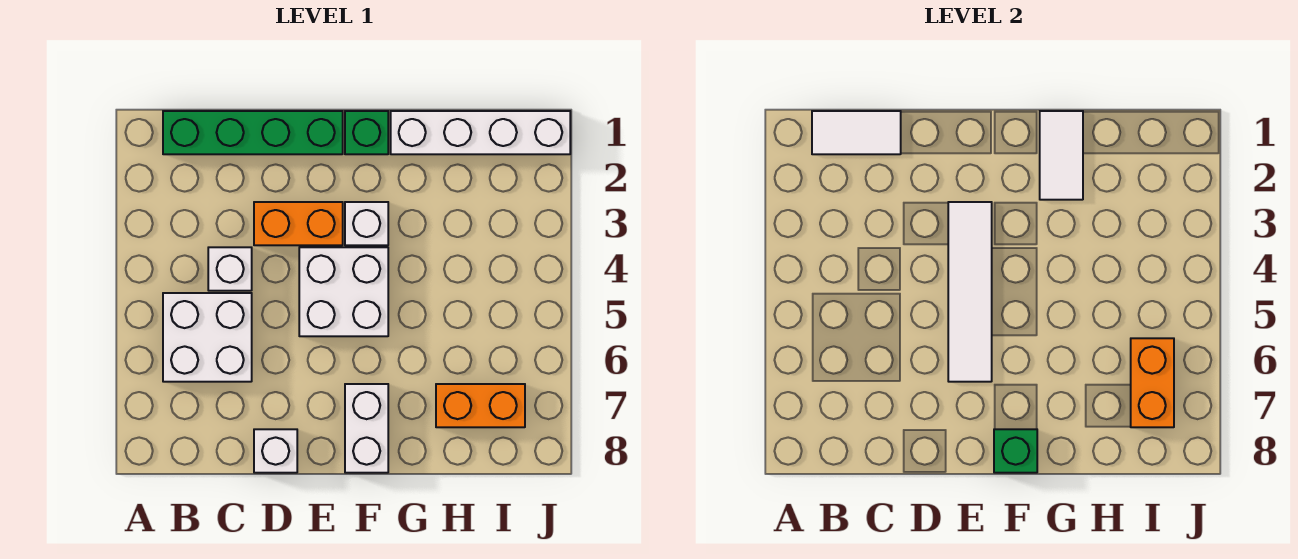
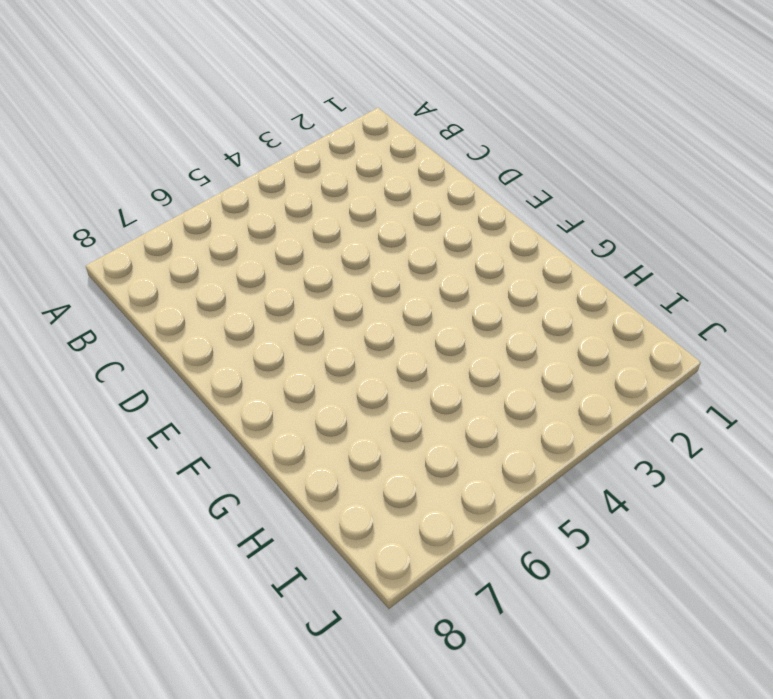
none -> green brick B1:E1 level 1
none -> white brick B5:C6 level 1
none -> white brick C4 level 1

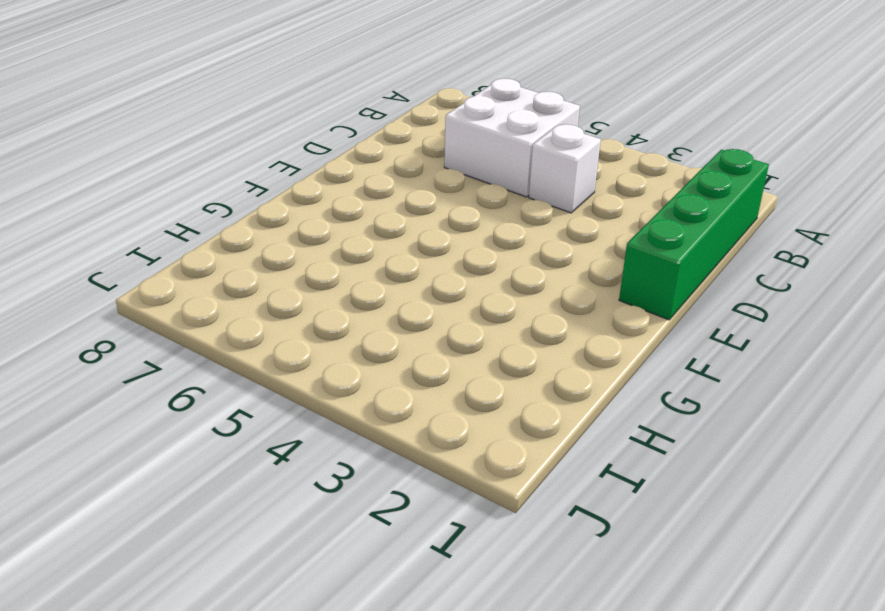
none -> orange brick D3:E3 level 1
none -> white brick D8 level 1
none -> white brick E4:F5 level 1

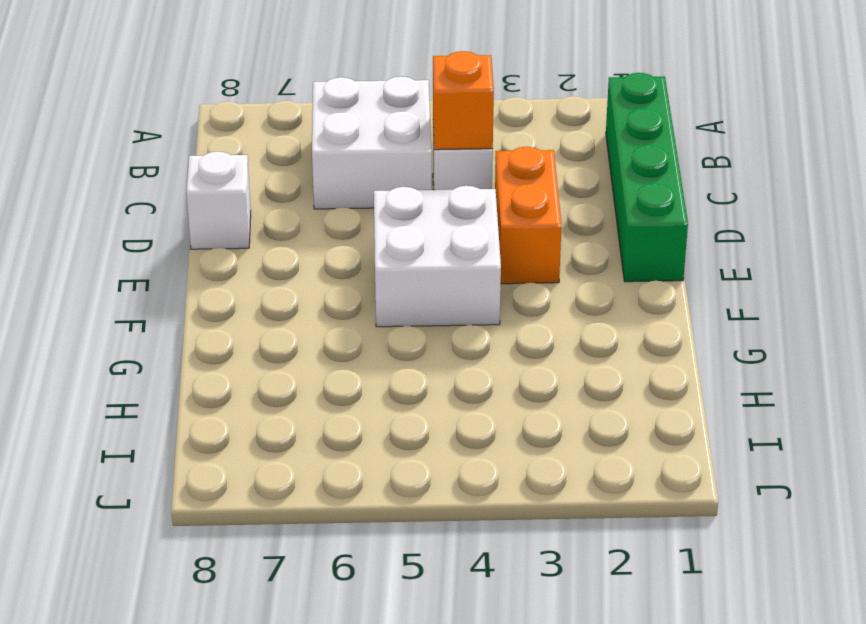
orange brick C4 level 2 -> none
none -> green brick F1 level 1
none -> white brick F3 level 1
none -> white brick F7:F8 level 1

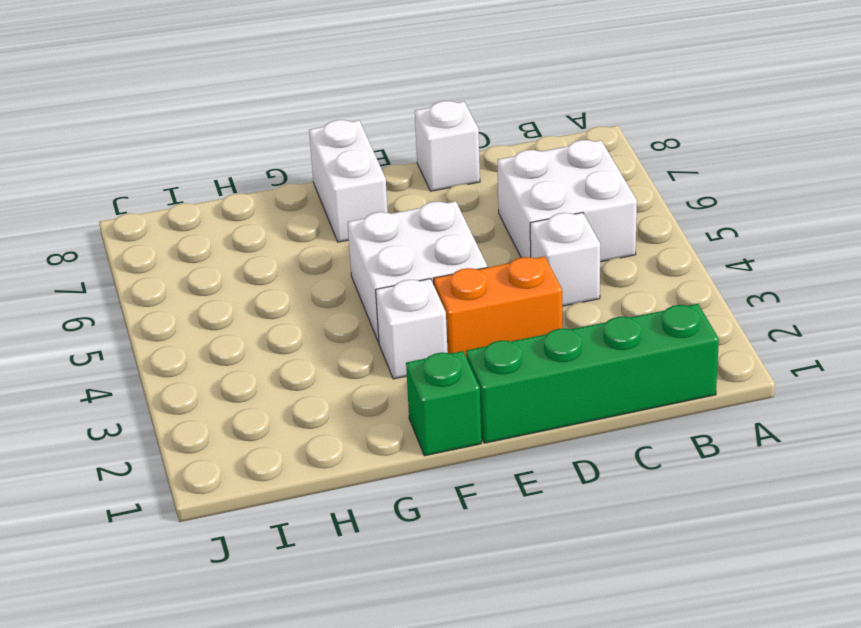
none -> white brick G1:J1 level 1
none -> orange brick H7:I7 level 1
none -> white tile B1:C1 level 2

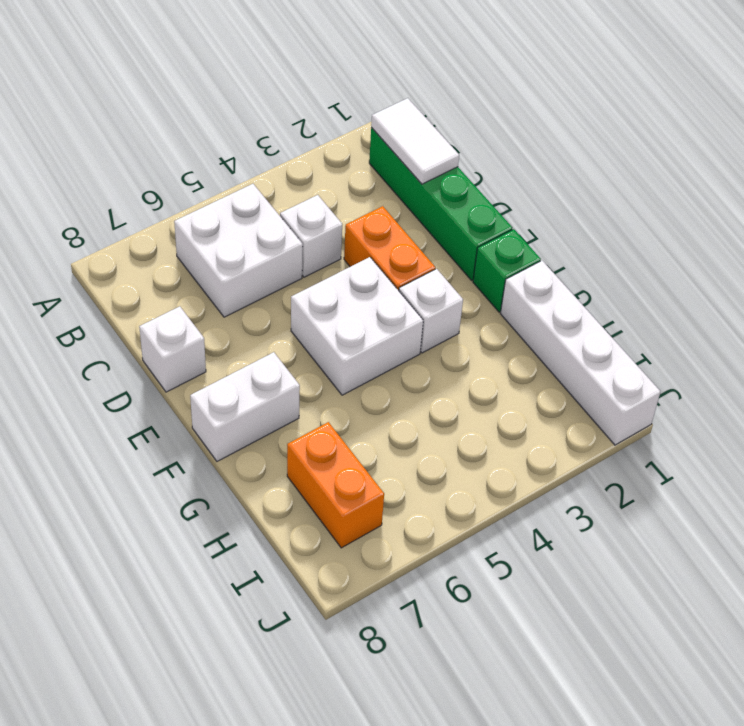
none -> white tile E3:E6 level 2
none -> green brick F8 level 2
none -> white tile G1:G2 level 2

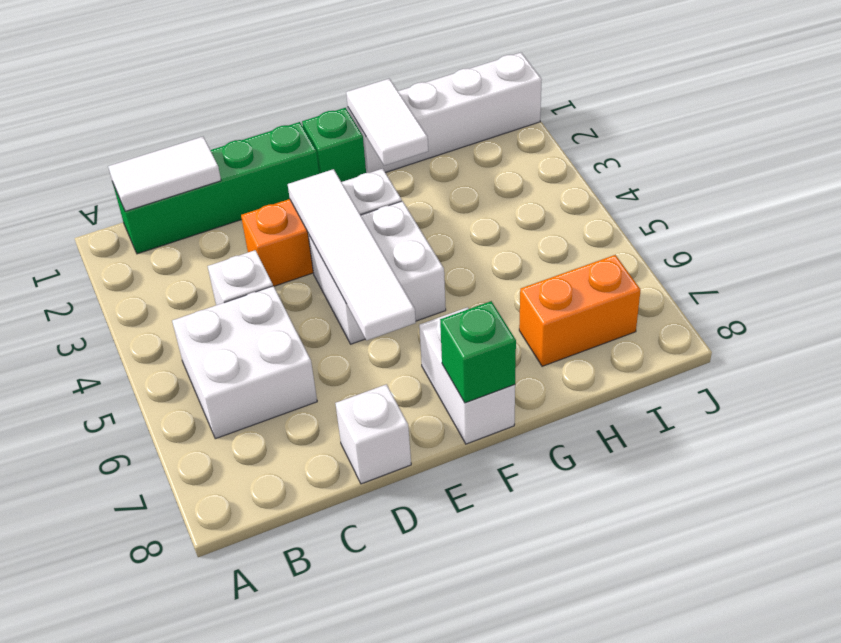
none -> orange brick I6:I7 level 2

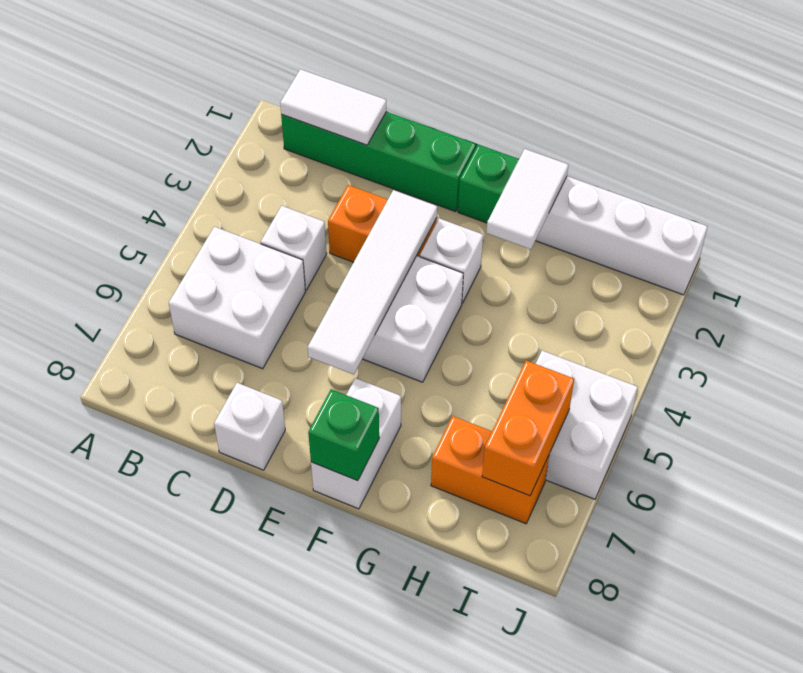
white brick I5:J6 level 1 -> none

